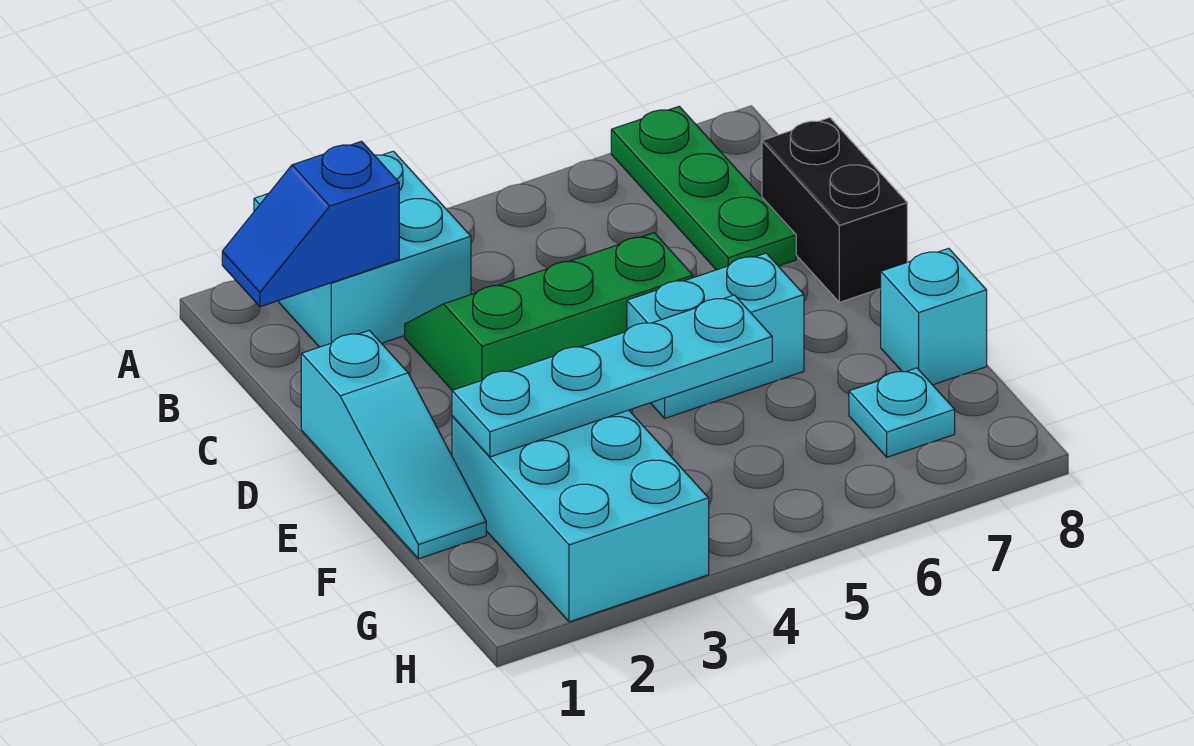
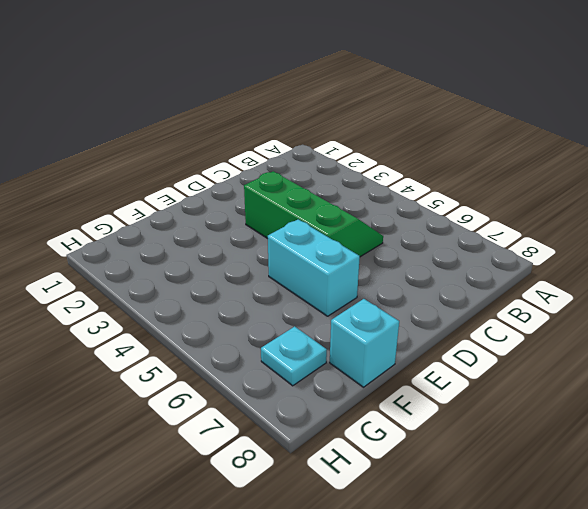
none -> cyan brick A2:B3 level 1
none -> green plate A7:C7 level 1

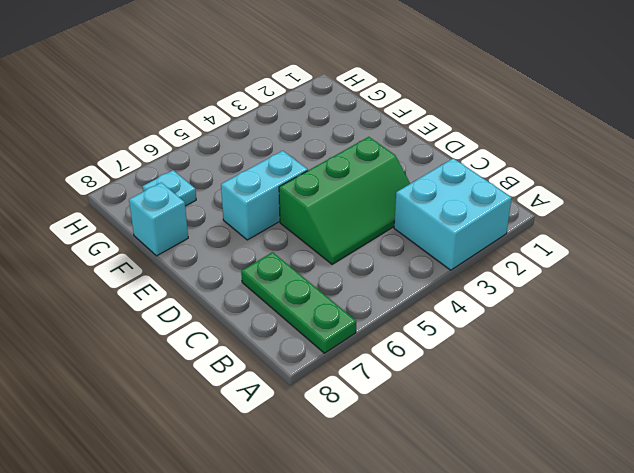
none -> black brick C8:D8 level 1
none -> cyan slope D1:F1 level 1 top D

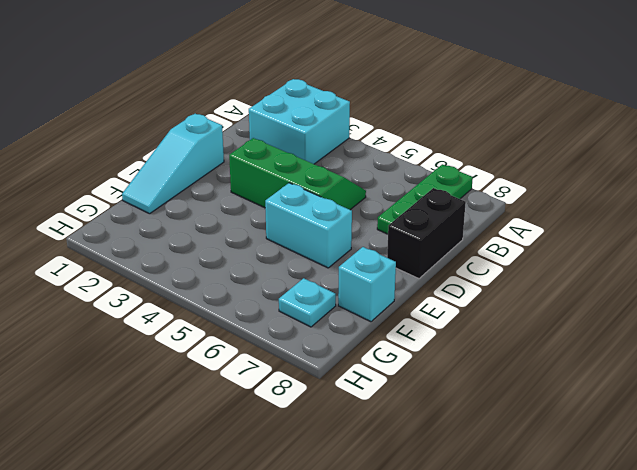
none -> cyan brick F2:H3 level 1
none -> blue slope B1:B2 level 2 top 2

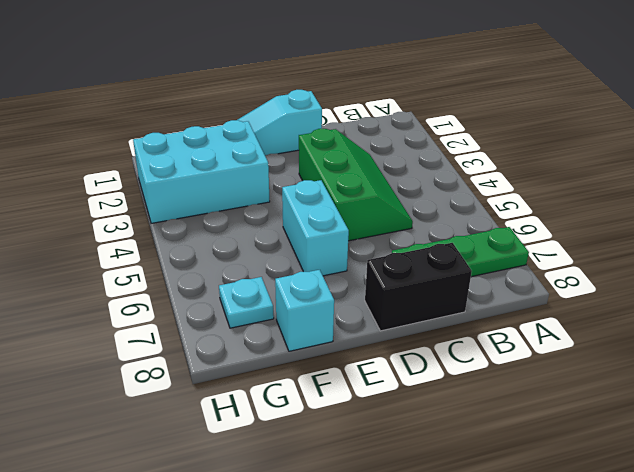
none -> cyan brick A2:B3 level 1
none -> blue slope B1:B2 level 2 top 2

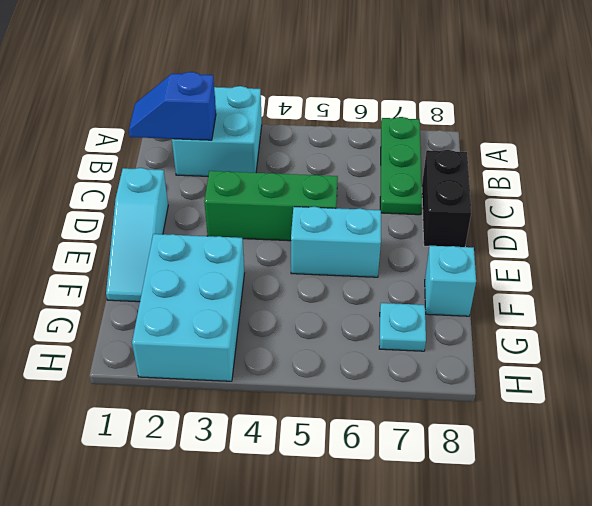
none -> cyan plate F2:F5 level 2

